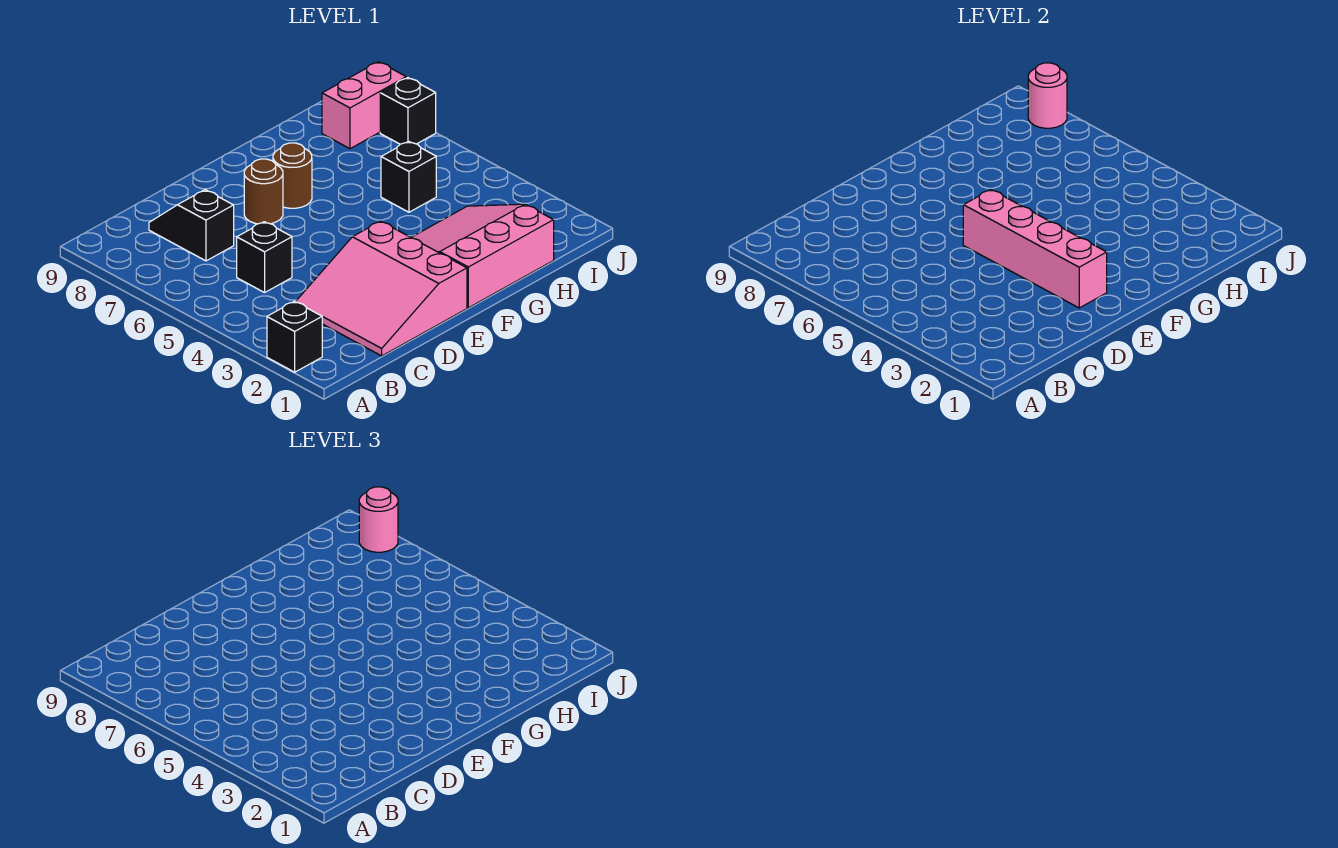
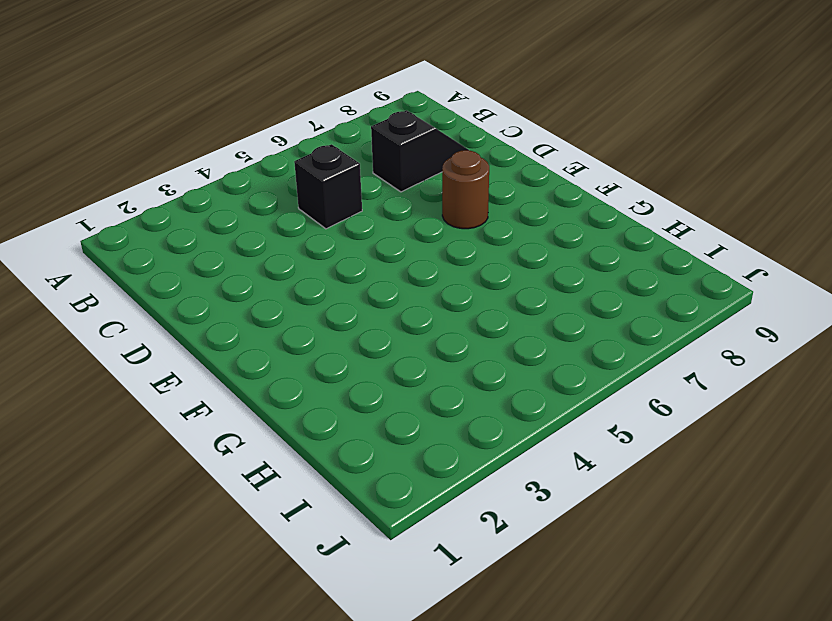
none -> black brick A2 level 1
none -> pink slope C1:E3 level 1 top E
none -> pink slope F1:H3 level 1 top 1

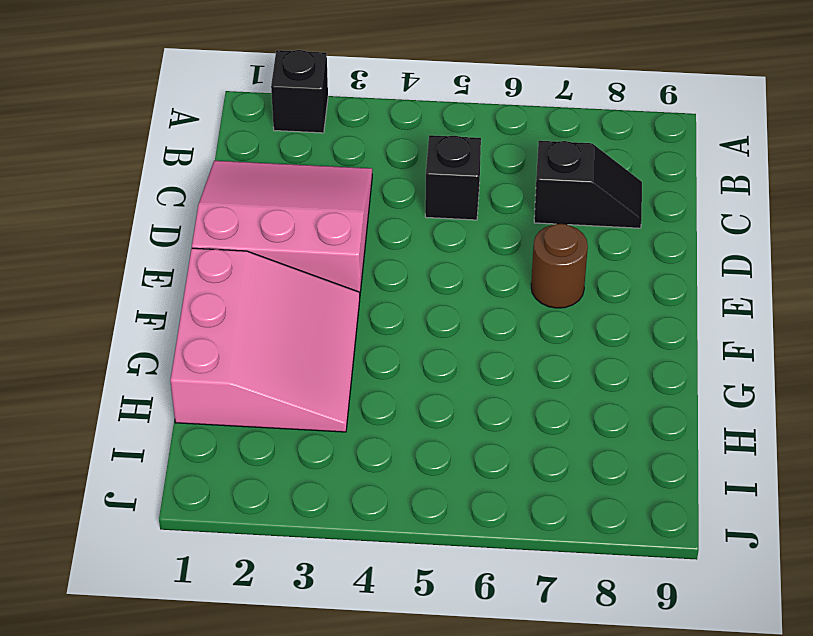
none -> brown round brick F7 level 1
none -> black brick H5 level 1
none -> pink brick I8:J8 level 1

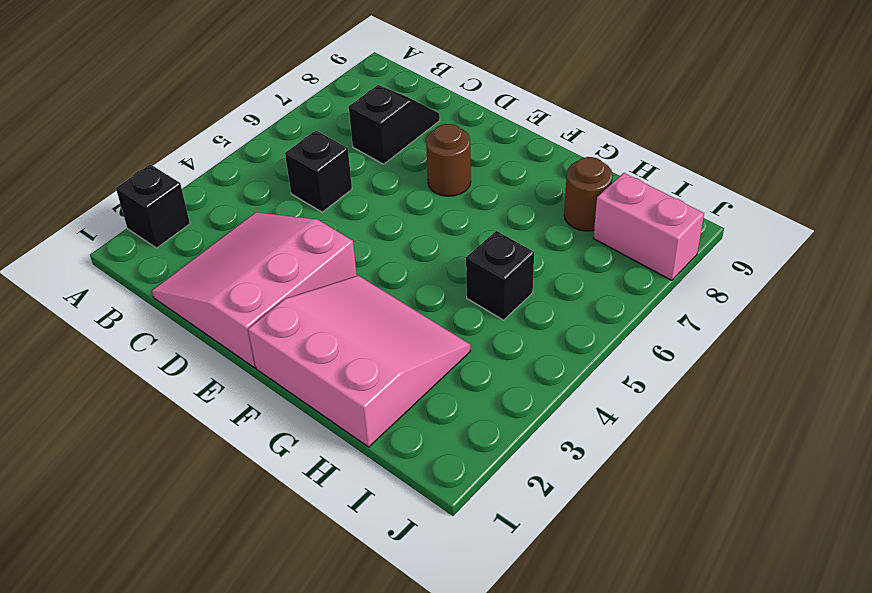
brown round brick H8 level 1 -> brown round brick F7 level 1
none -> black brick J7 level 1
none -> pink brick E2:E5 level 2
none -> pink round brick J8 level 2

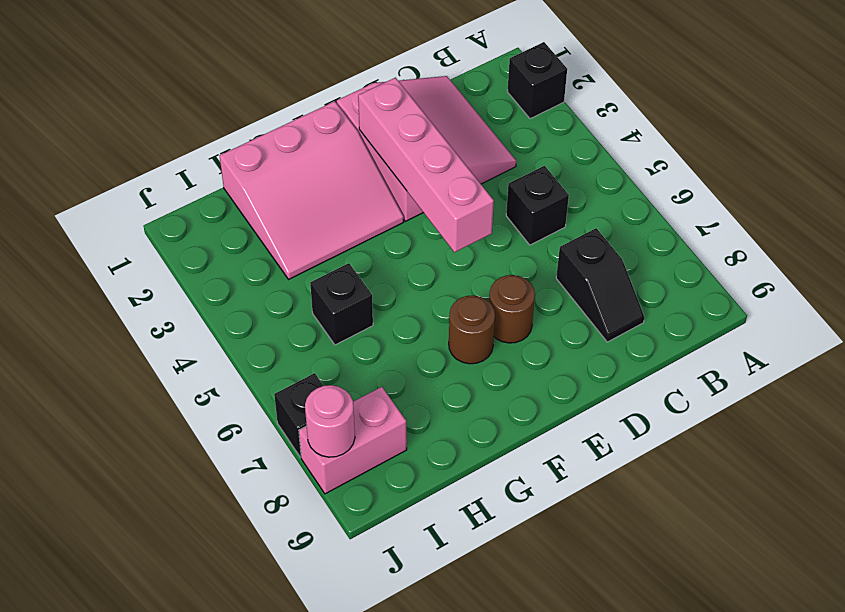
none -> pink round brick J8 level 3

